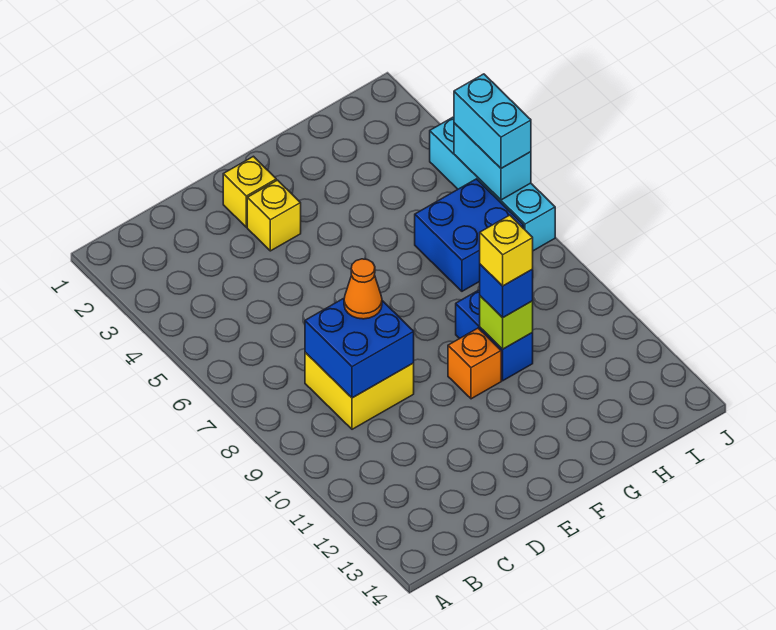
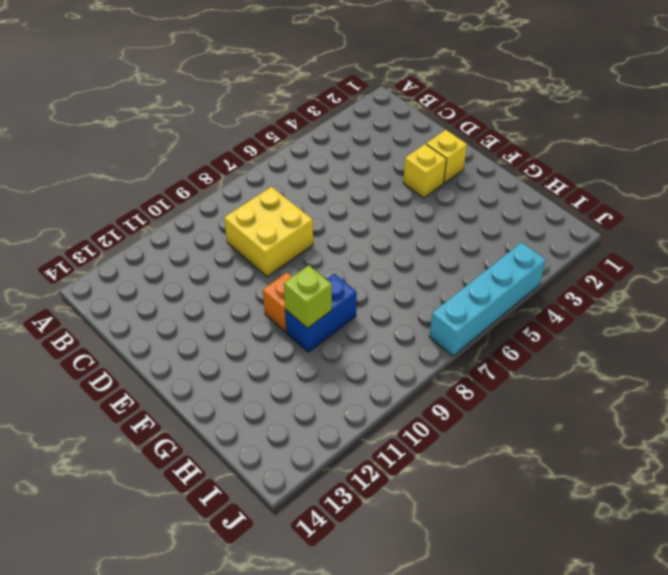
none -> blue brick H6:I7 level 1
none -> blue brick C8:D9 level 2
none -> cyan brick J5:J6 level 2

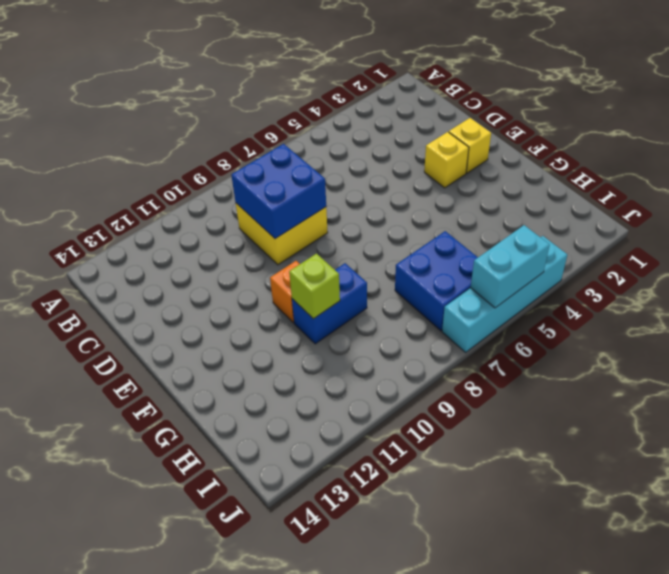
none -> orange cone D8 level 3
none -> blue brick G10 level 3
none -> cyan brick J5:J6 level 3

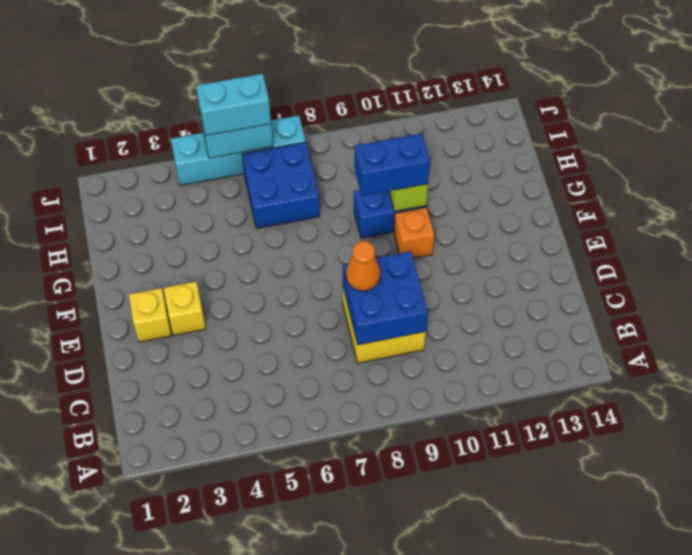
blue brick G9:G10 level 3 -> blue brick G10 level 3
none -> yellow brick G10 level 4

